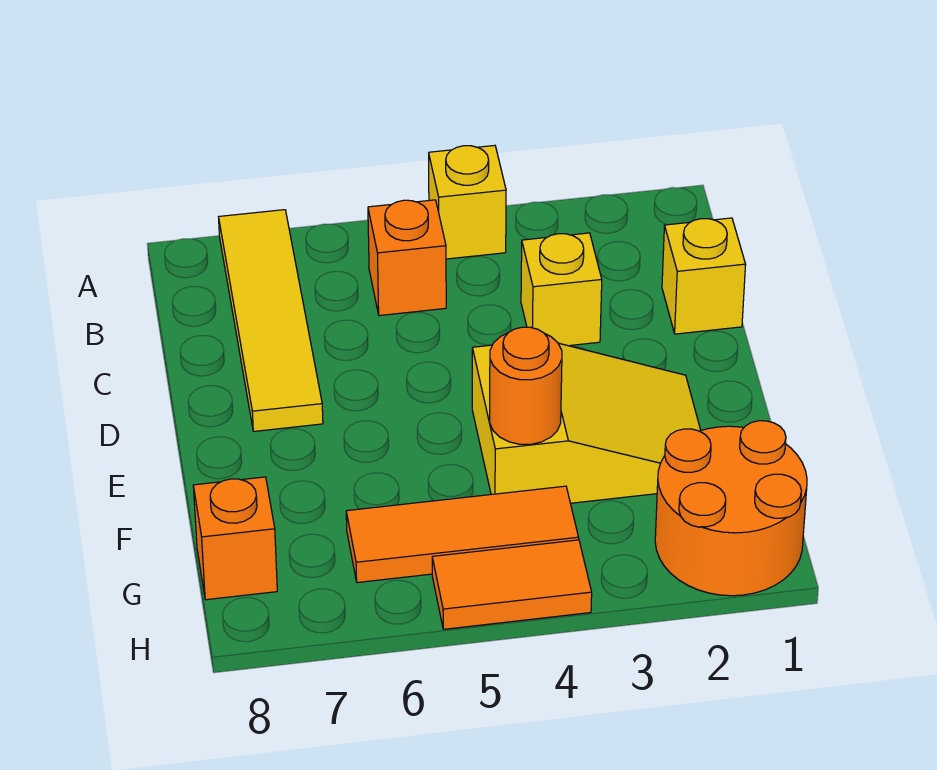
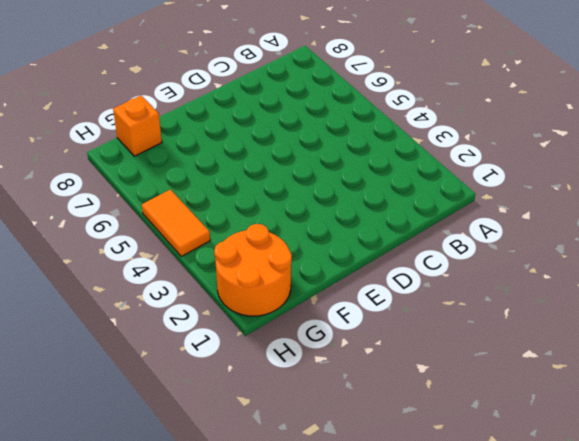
none -> yellow brick A4 level 1
none -> yellow tile A7:D7 level 1

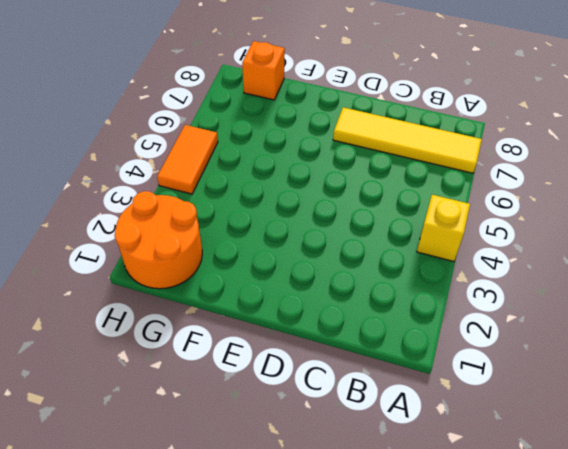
none -> orange brick B5 level 1
none -> yellow brick C1 level 1

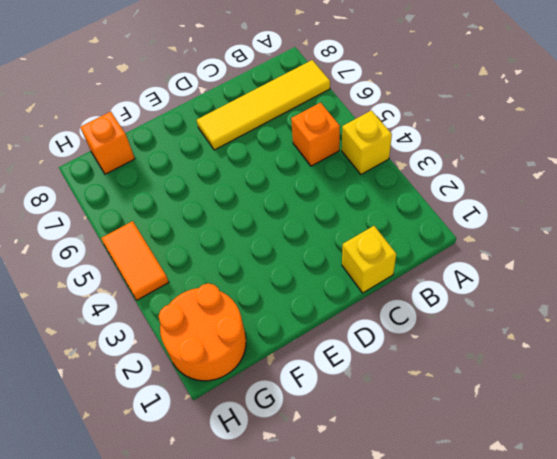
none -> yellow brick C3 level 1
none -> yellow slope E2:F4 level 1 top 4

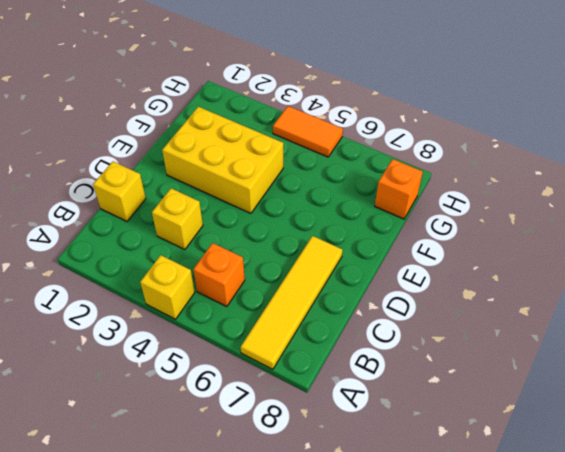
yellow brick E2:F4 level 1 -> yellow slope E2:F4 level 1 top 4
none -> orange round brick G1:H2 level 1
none -> orange tile G4:G6 level 1

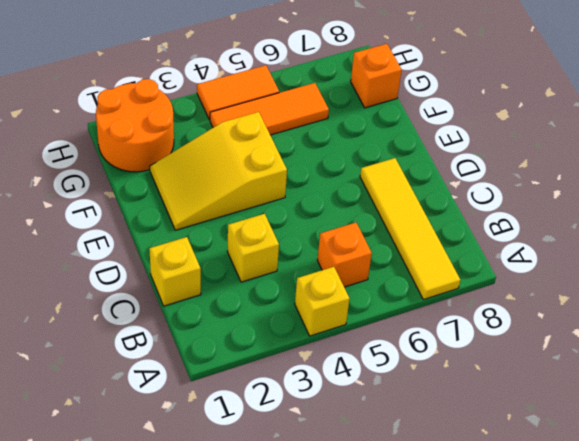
none -> orange round brick F4 level 2

